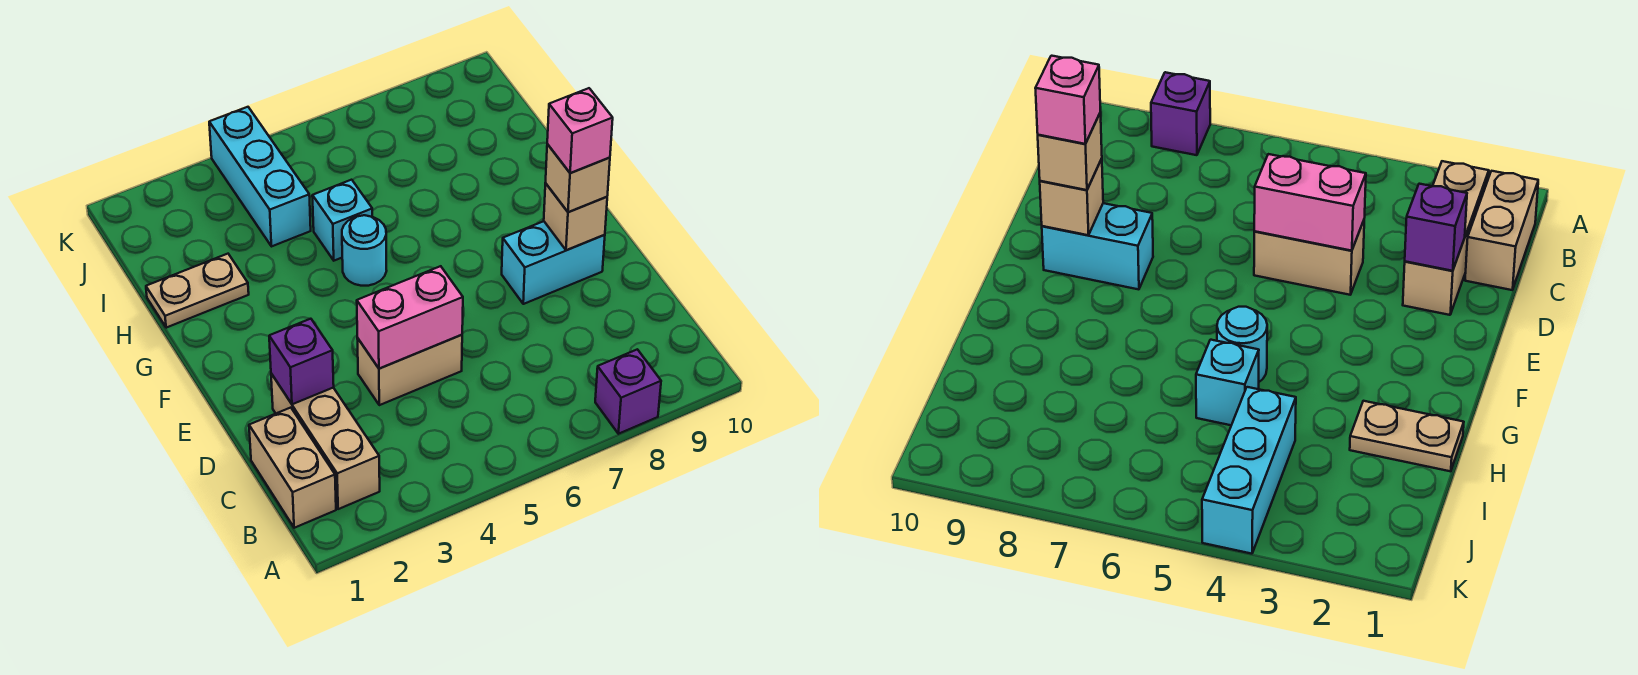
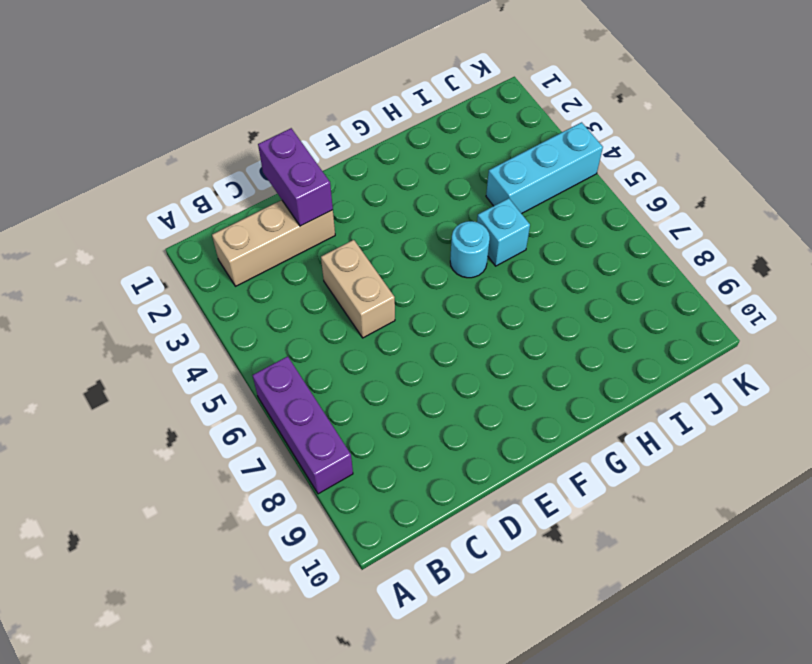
purple brick A6:A8 level 1 -> purple brick A8 level 1
purple brick D1:D2 level 2 -> purple brick D2 level 2
none -> tan brick B1:C1 level 1
none -> cyan brick E8:E9 level 1
none -> tan plate H1:H2 level 1

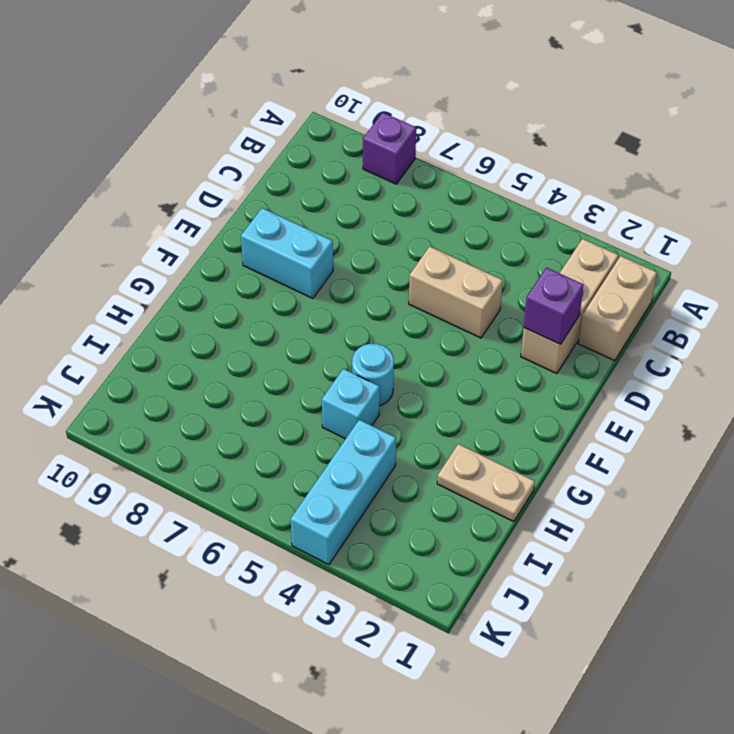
none -> pink brick D4:D5 level 2
none -> tan brick E9 level 2
none -> tan brick E9 level 3

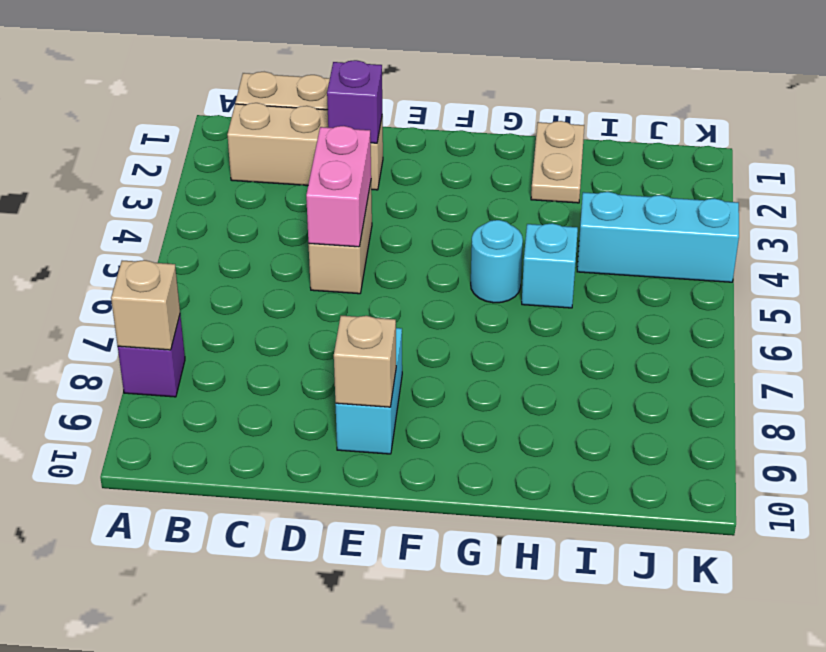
tan brick A8 level 2 -> tan brick E9 level 3
none -> pink brick E9 level 4

